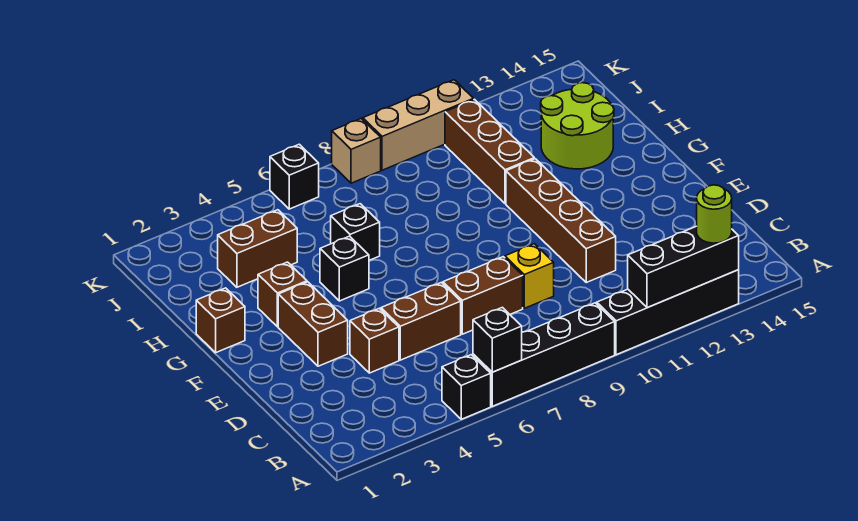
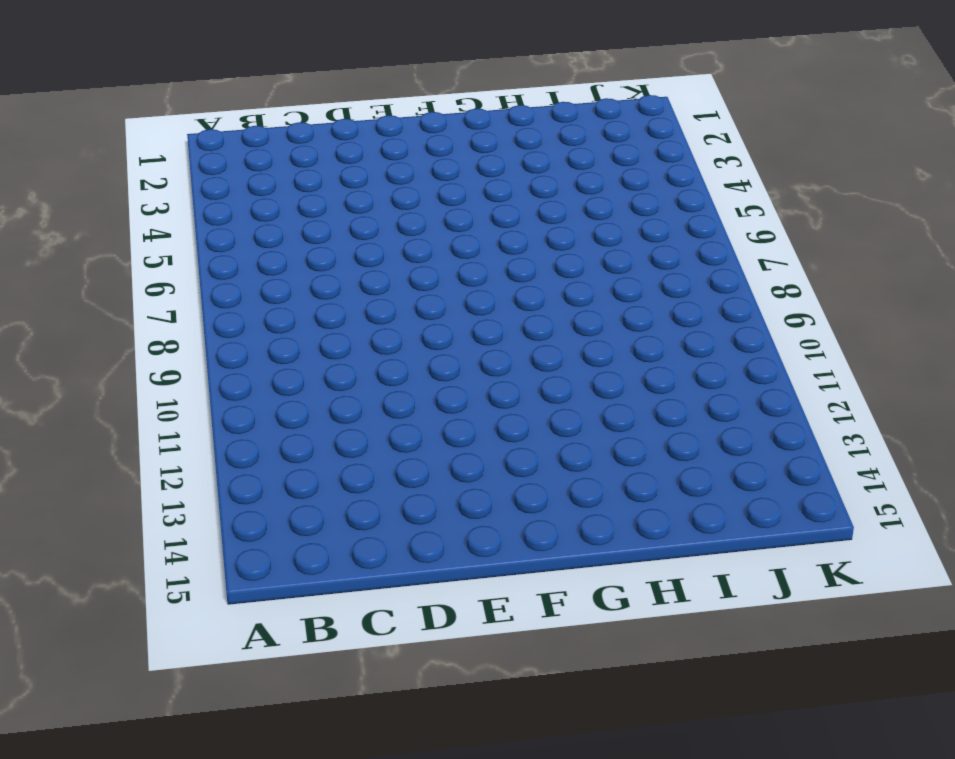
none -> black brick A5 level 1
none -> black brick A6:A9 level 1
none -> black brick A10:A13 level 1

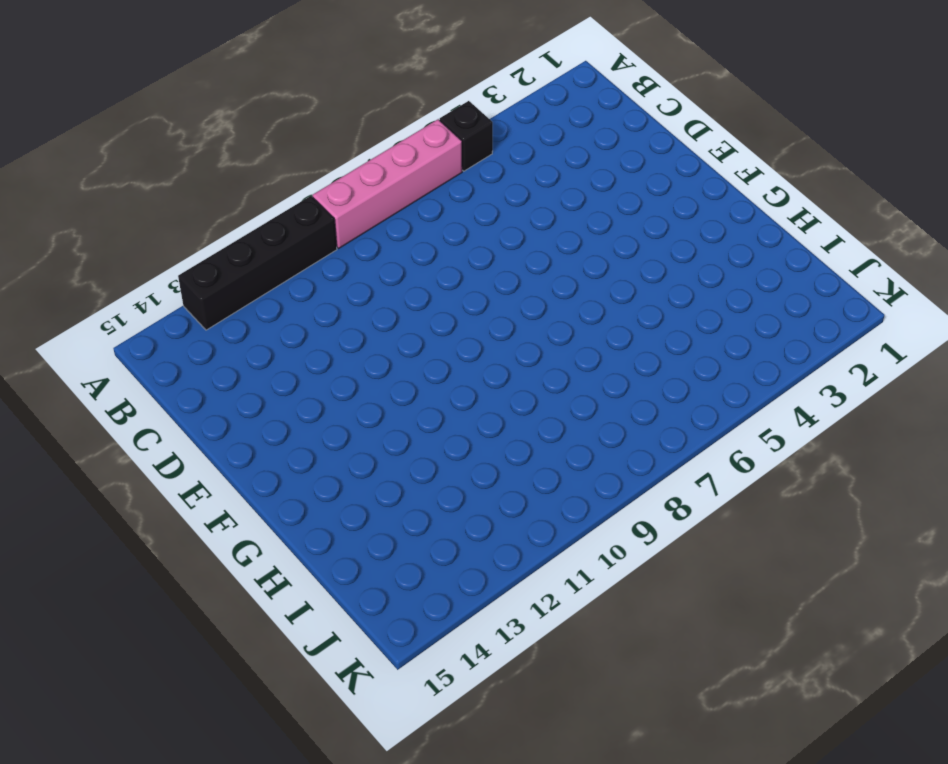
pink brick A6:A9 level 1 -> black brick A6:A9 level 1
none -> brown brick D4 level 1
none -> brown brick D5:D6 level 1
none -> brown brick D7:D8 level 1

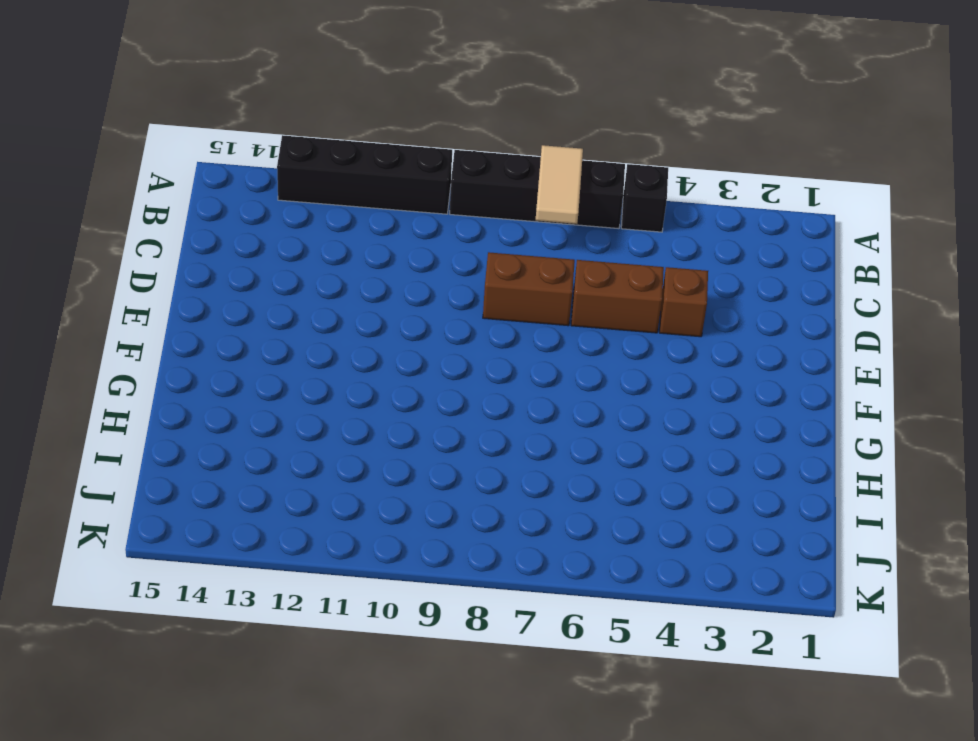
tan tile A7:B7 level 2 -> none
none -> yellow brick D9 level 1
none -> brown brick D11:G11 level 1
none -> brown brick E3:F3 level 1

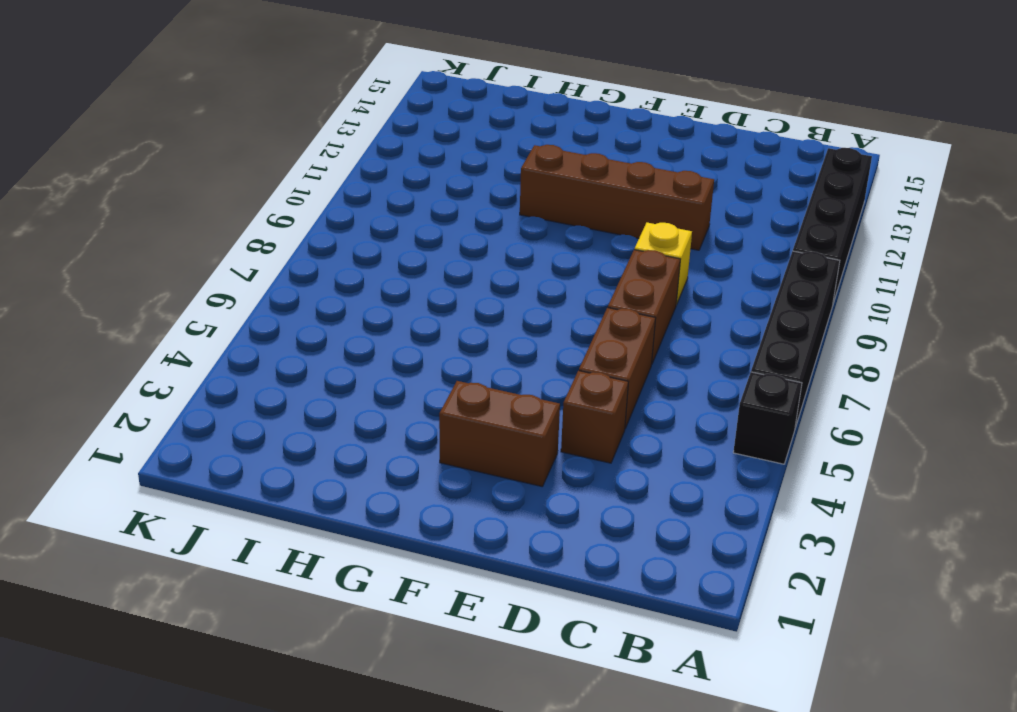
none -> brown brick G1 level 1
none -> brown brick G3 level 1
none -> black brick G5 level 1

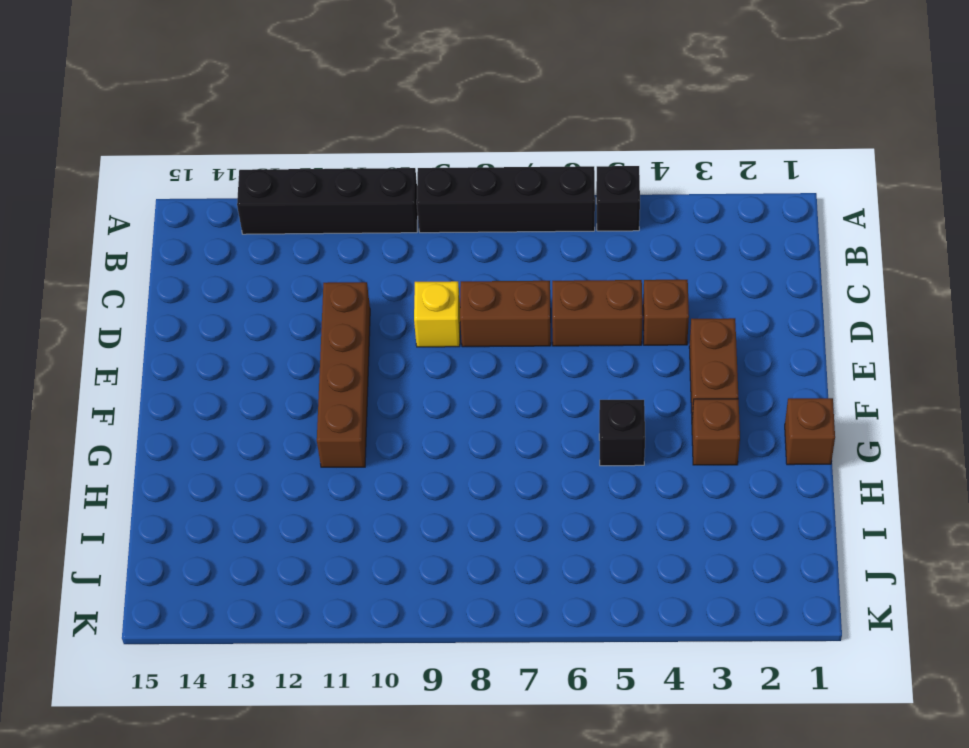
none -> black brick H6 level 1
none -> brown brick H11:J11 level 1
none -> lime round brick H13:I14 level 1

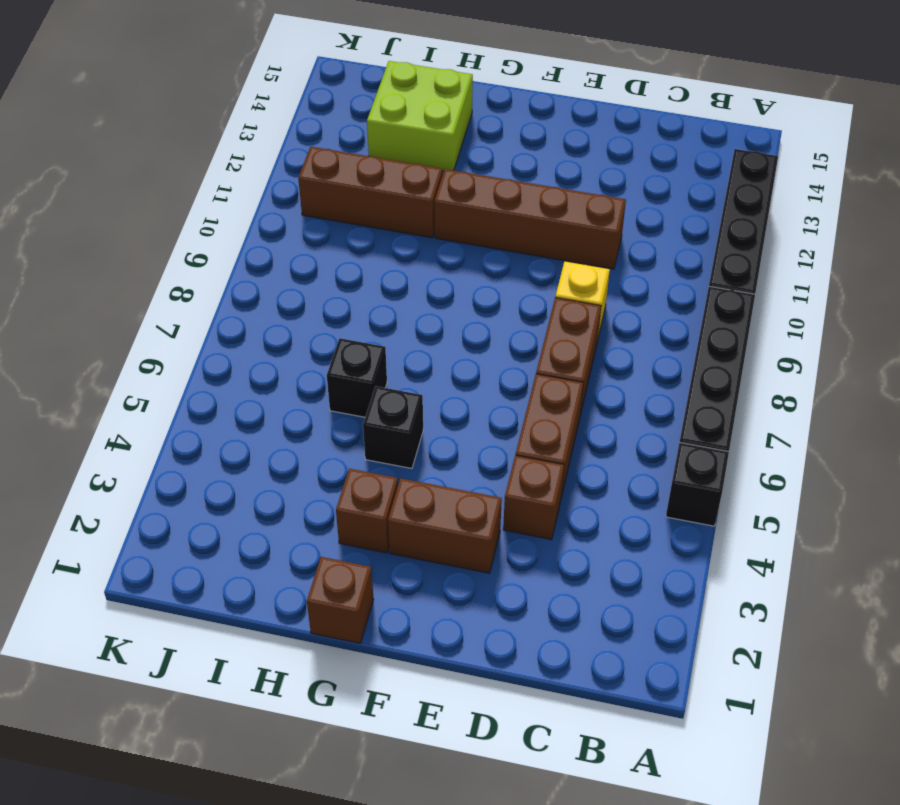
lime brick H13:I14 level 1 -> lime round brick H13:I14 level 1
none -> brown brick I3:I4 level 1
none -> black brick K6 level 1
none -> tan brick K8 level 1

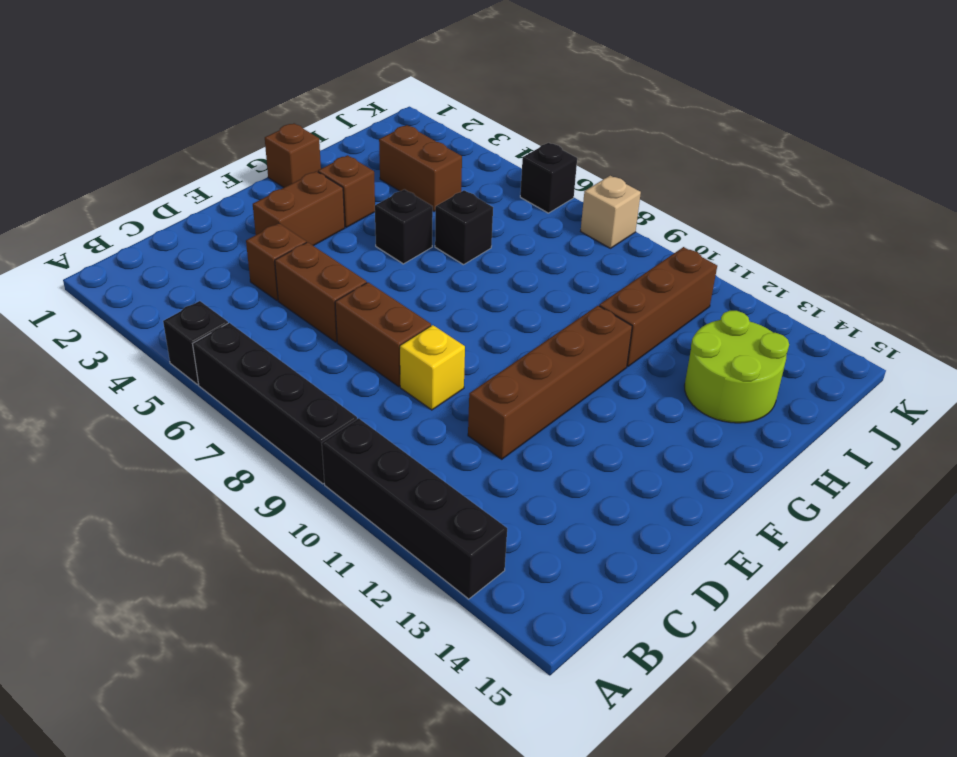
none -> tan brick K9:K11 level 1
none -> black brick A6 level 2
none -> black brick A11:A13 level 2

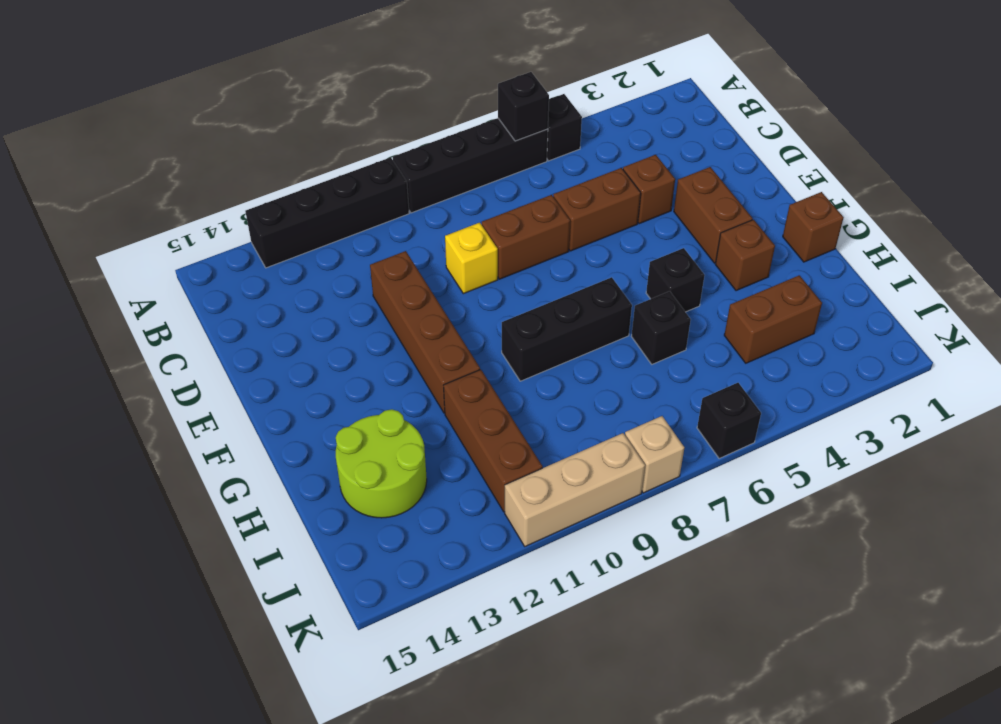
black brick G7:G9 level 1 -> black brick A11:A13 level 2
none -> lime round brick A13 level 3

